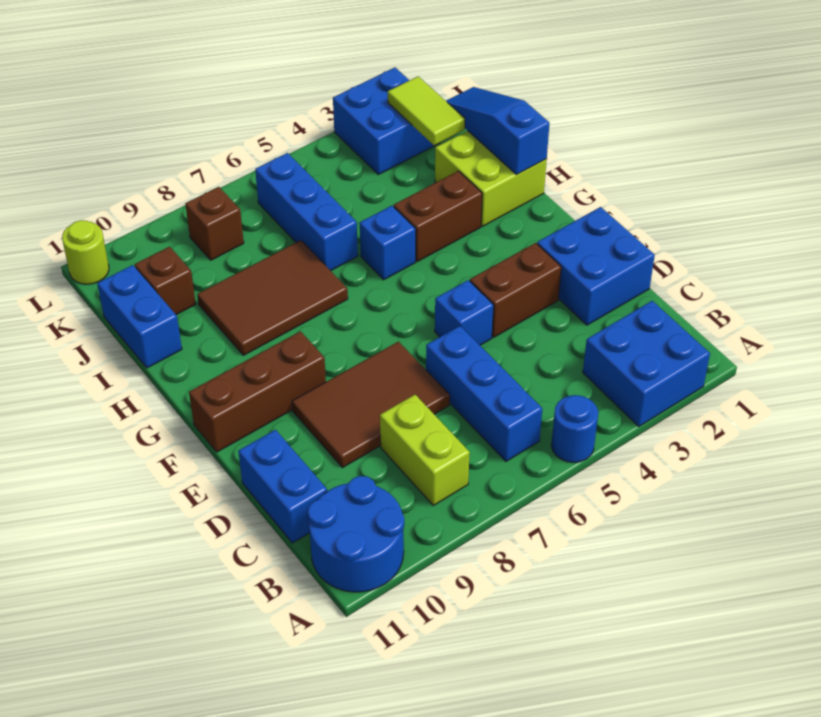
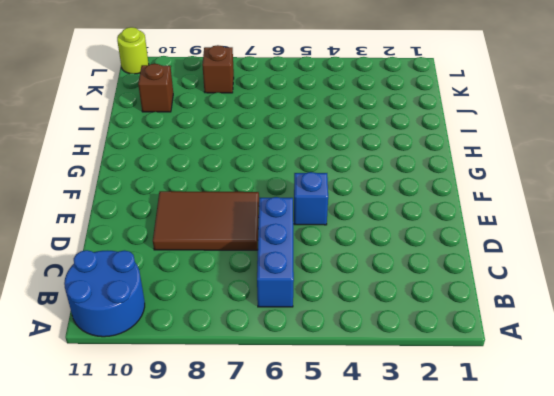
none -> blue brick A2:B3 level 1
none -> blue round brick A5 level 1
none -> lime brick B8:C8 level 1

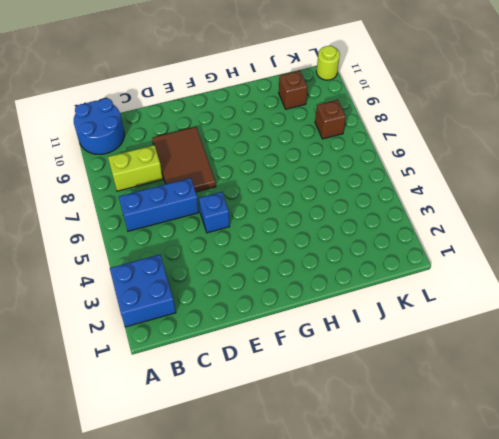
none -> blue round brick A5 level 1
none -> blue brick C11:D11 level 1
none -> blue brick D1:E2 level 1

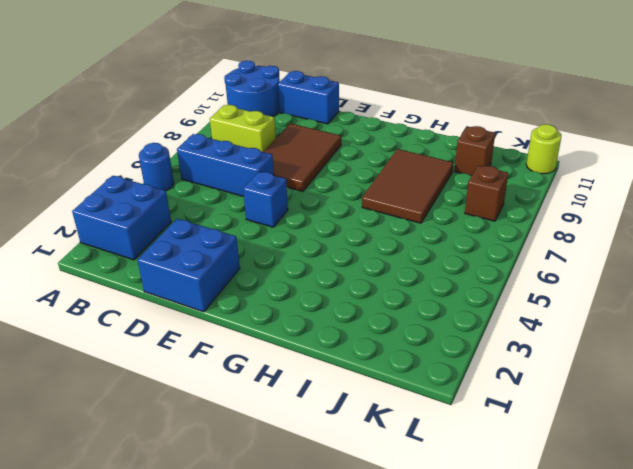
none -> brown brick E3:E4 level 1
none -> brown brick F9:F11 level 1
none -> lime brick H1:I2 level 1

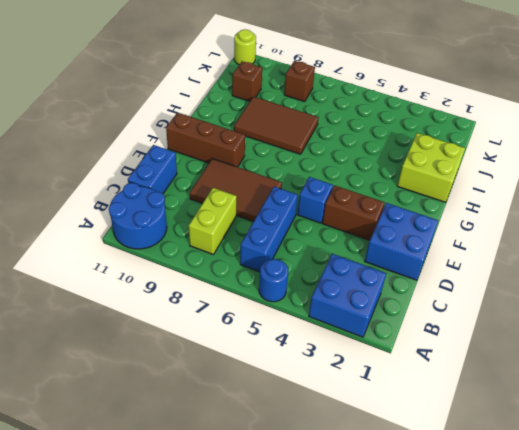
none -> brown brick H3:H4 level 1
none -> blue brick H5 level 1
none -> blue brick I6:K6 level 1

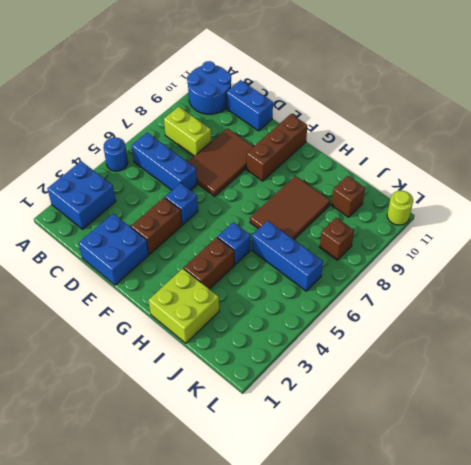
none -> blue brick I11:J11 level 1
none -> blue brick K2:L3 level 1
none -> blue slope H1:J1 level 2 top H

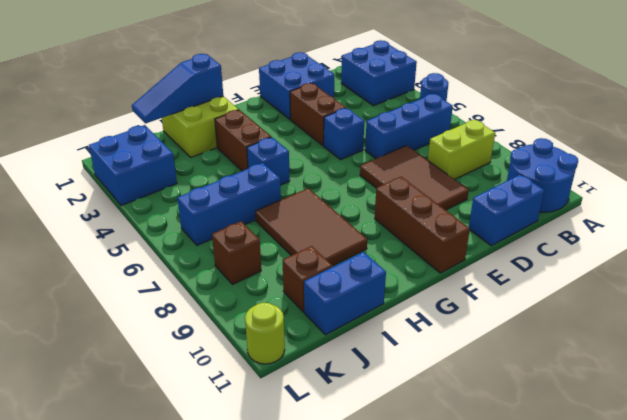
none -> lime tile J2:K2 level 2

